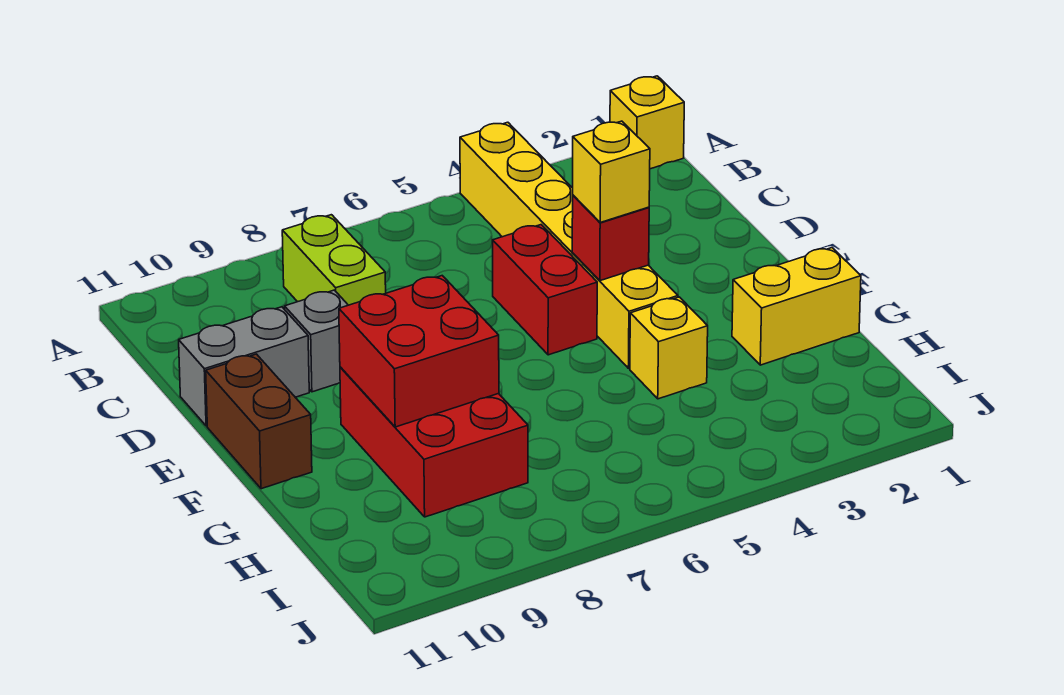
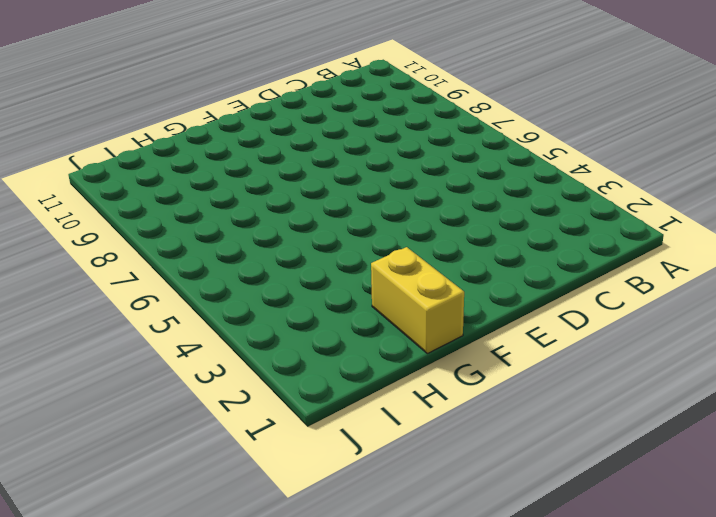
none -> yellow brick A1 level 1
none -> yellow brick A4:F4 level 1
none -> lime brick B8:C8 level 1

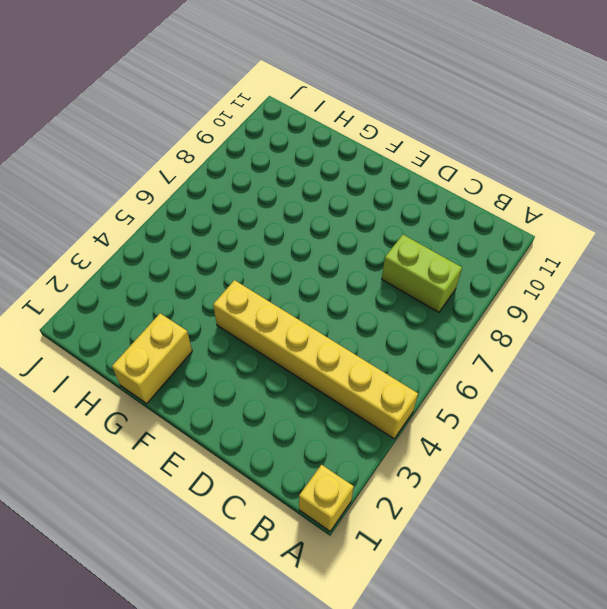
none -> red brick D5:E5 level 1
none -> grey brick D9 level 1
none -> grey brick D10:D11 level 1

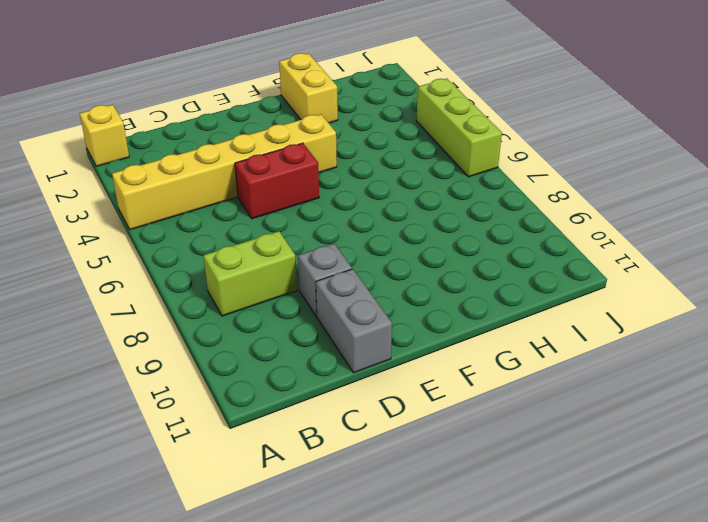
lime brick J4:J6 level 1 -> none
none -> brown brick E11:F11 level 1
none -> red brick F8:H9 level 1
none -> yellow brick G4 level 1

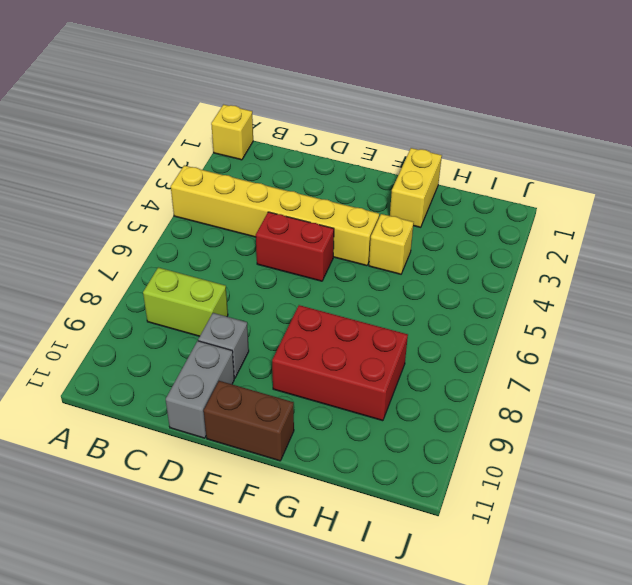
none -> red brick E4 level 2
none -> red brick F8:G9 level 2
none -> yellow brick E4 level 3

